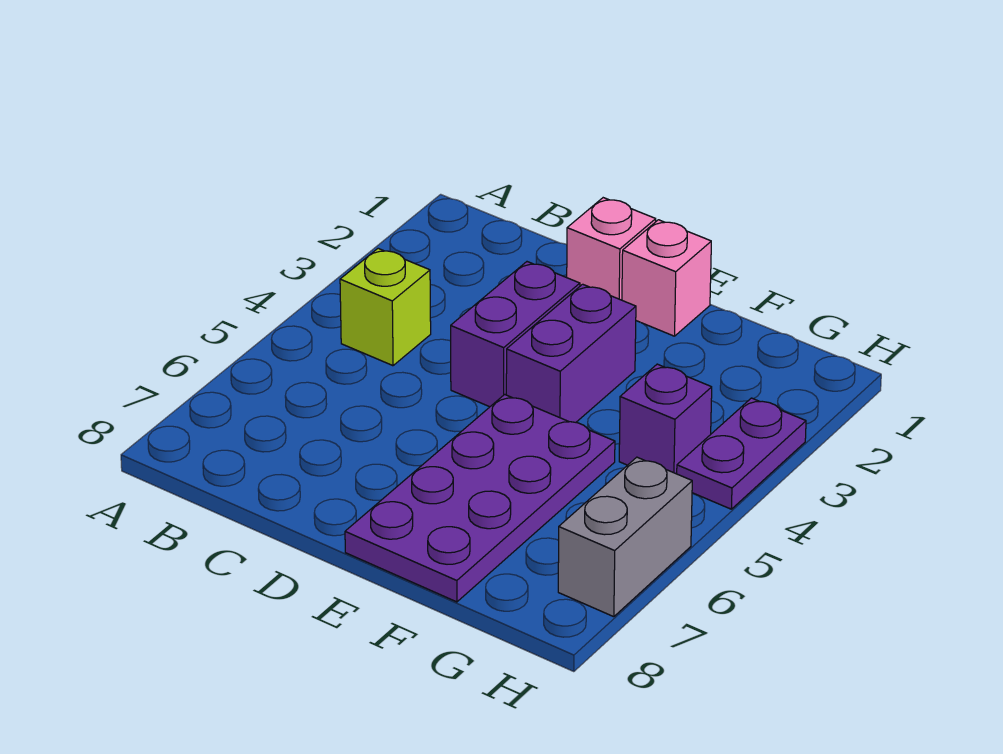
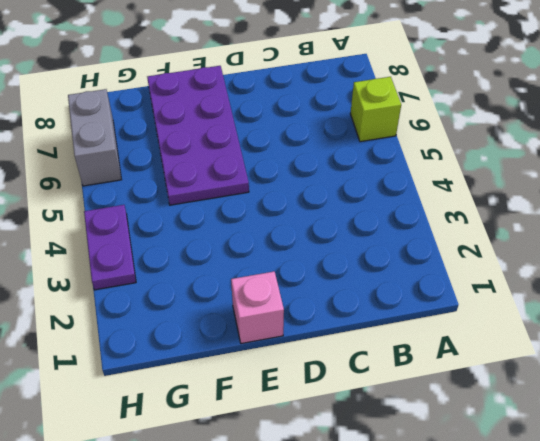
lime brick A6 level 1 -> lime brick B4 level 1
none -> pink brick D1 level 1
none -> purple brick D3:D4 level 1

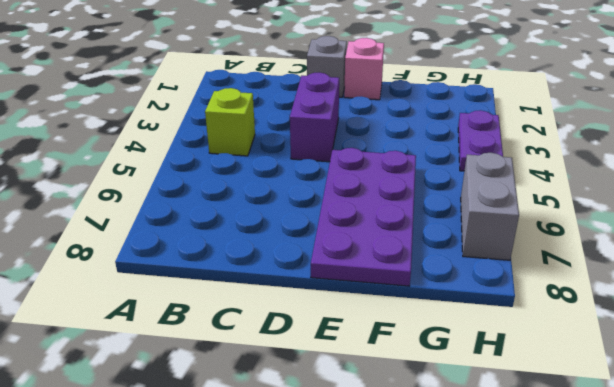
grey brick D1 level 1 -> pink brick D1 level 1
none -> purple brick E3:E4 level 1
none -> purple brick G4 level 1

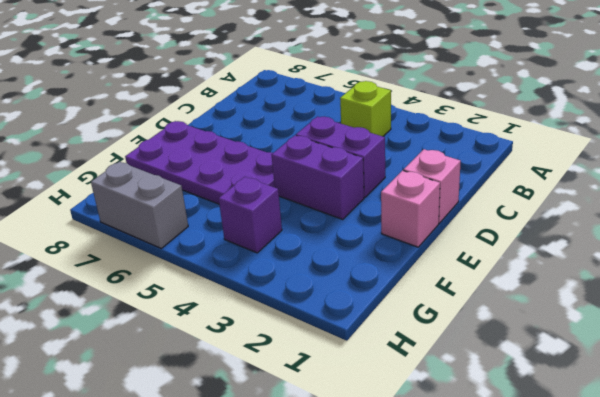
none -> purple plate H3:H4 level 1

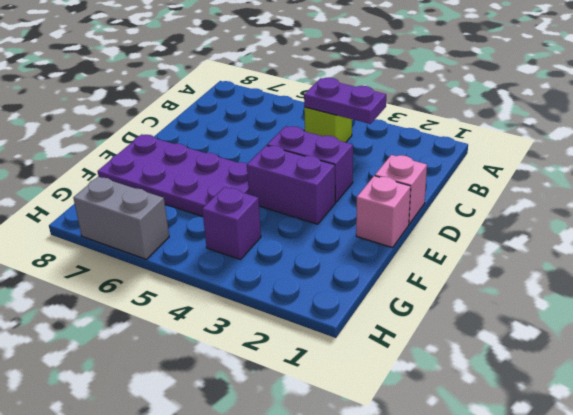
purple plate B3:B4 level 2 -> purple plate H3:H4 level 1

